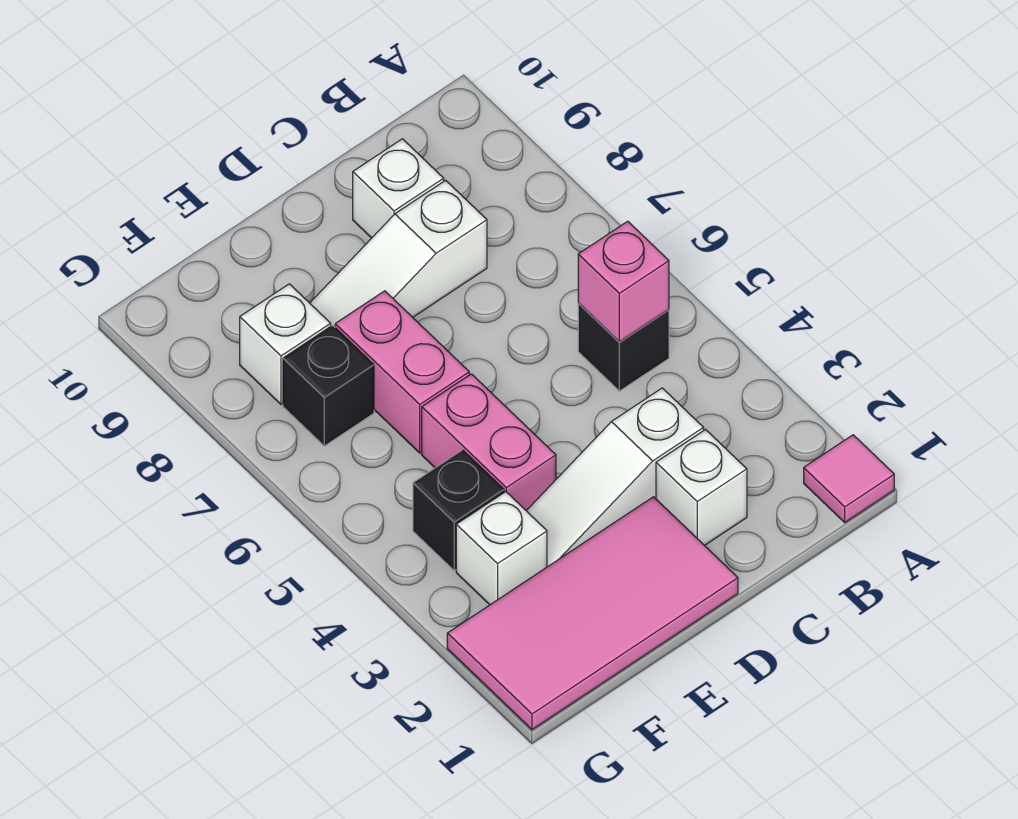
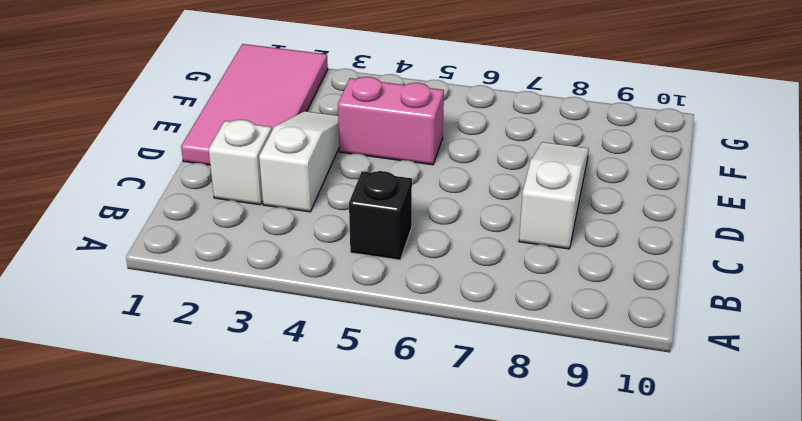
none -> pink tile A1 level 1
none -> white brick C9 level 1
none -> pink brick E6:E7 level 1

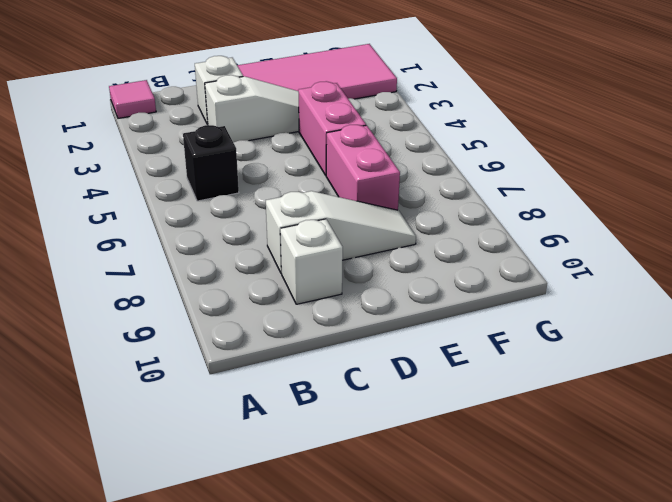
none -> white brick F3 level 1
none -> black brick F4 level 1
none -> black brick F7 level 1

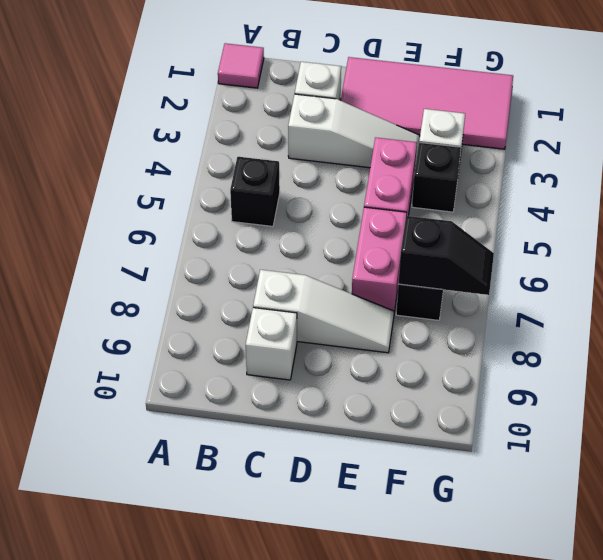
black slope F7:G7 level 2 top F -> none
none -> white brick F8 level 1
none -> pink brick B5 level 2

